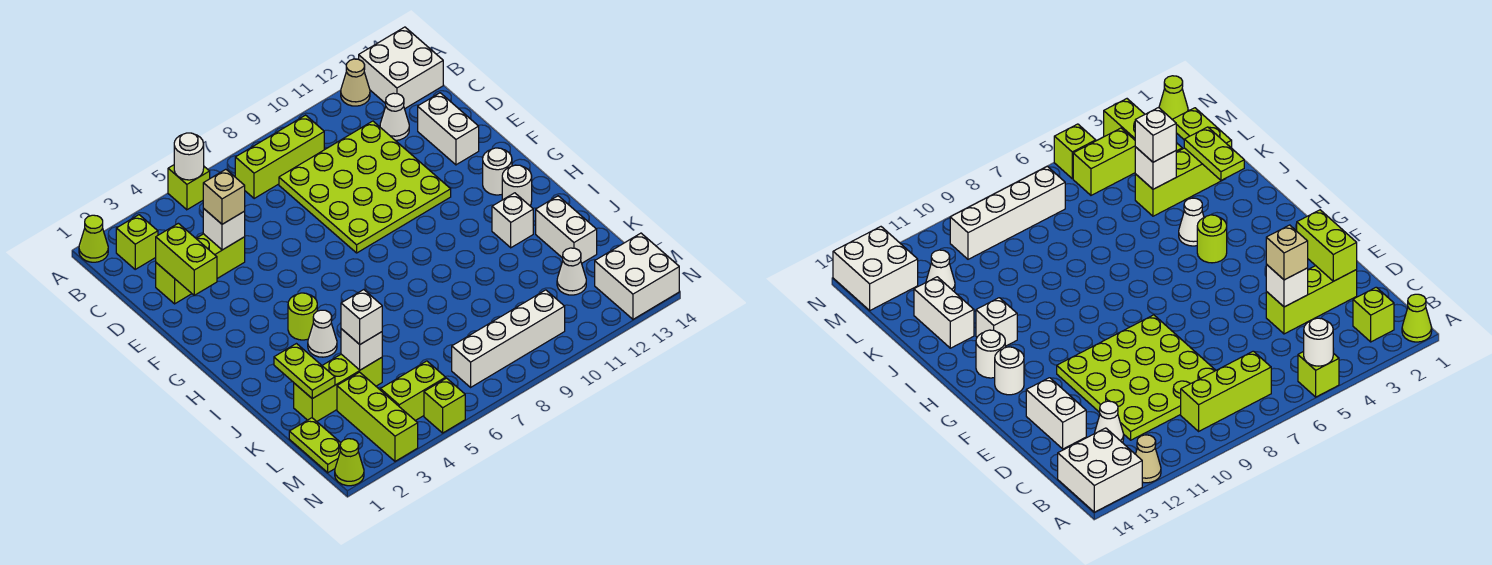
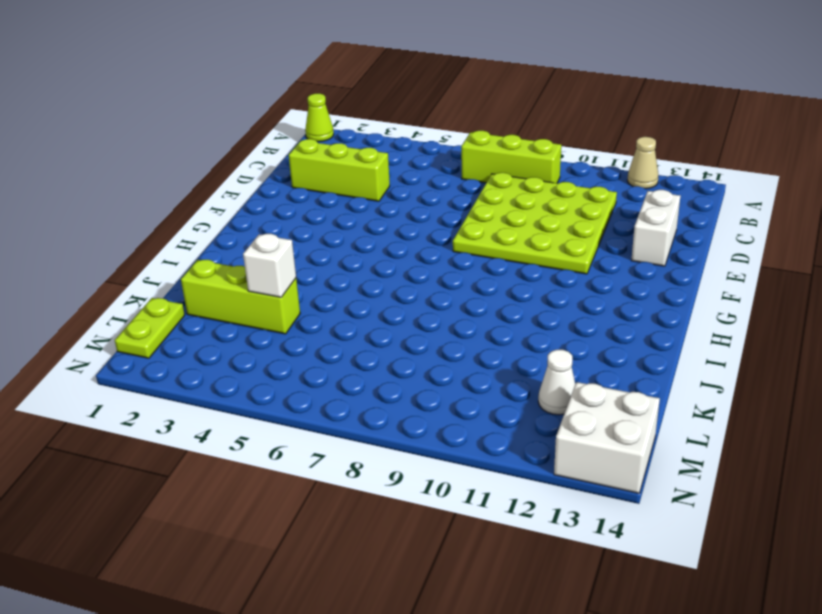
none -> lime brick A5 level 1
none -> white brick A13:B14 level 1
none -> lime brick B2 level 1
none -> white cone C12 level 1

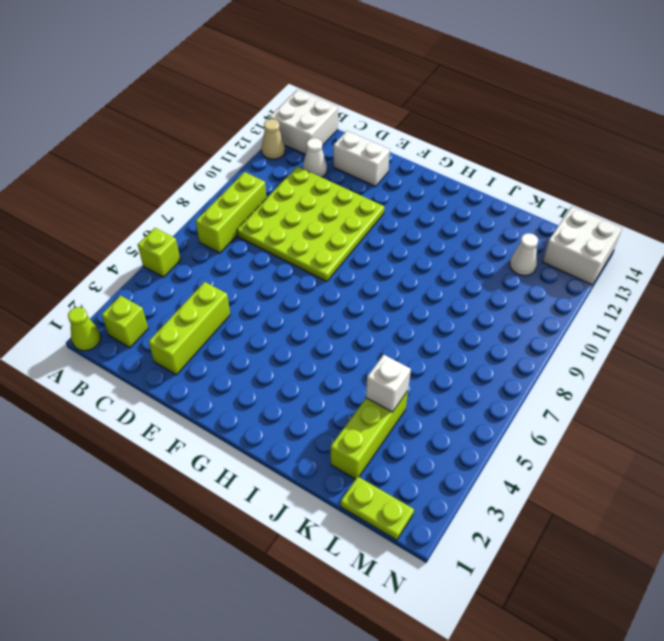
none -> white round brick G13 level 1
none -> lime round brick H4 level 1
none -> white round brick H13 level 1
none -> white cone I4 level 1

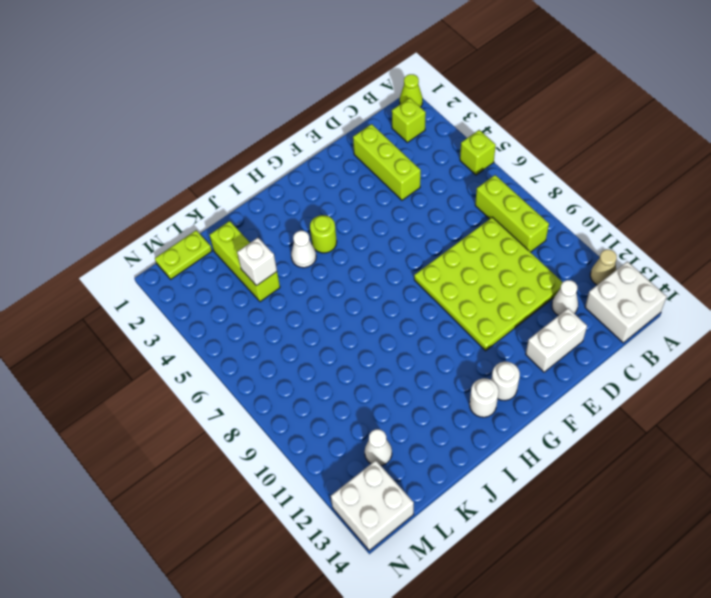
none -> white brick I12 level 1
none -> white brick J13:K13 level 1
none -> lime brick L3:N3 level 1
none -> lime brick M4:M5 level 1

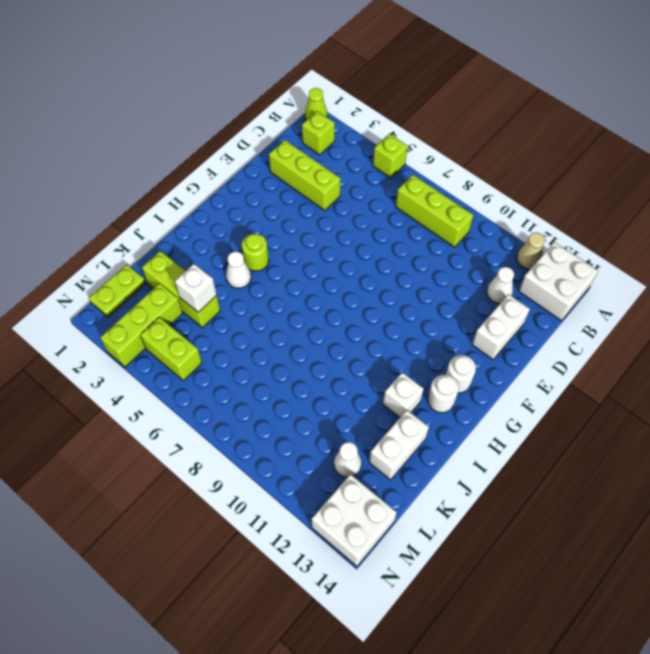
none -> lime plate C8:F11 level 1
none -> white brick M7:M10 level 1
none -> lime cone N1 level 1
none -> lime brick N5 level 1

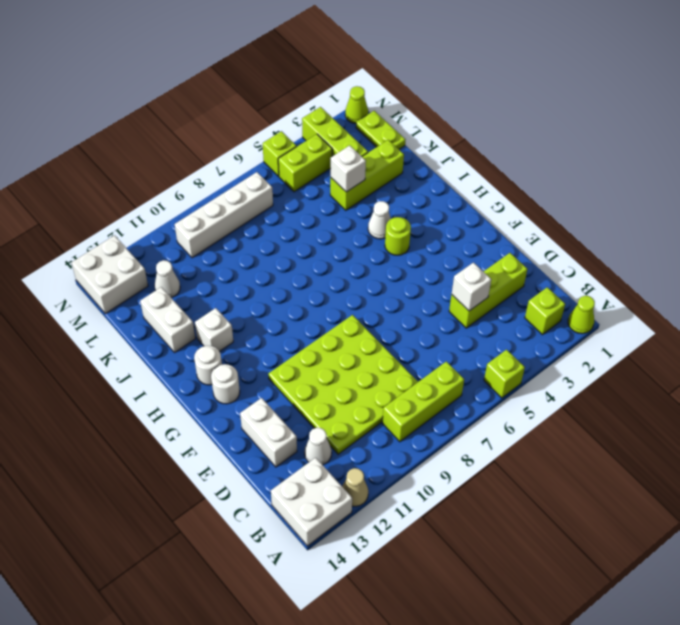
none -> white round brick A5 level 2
none -> lime brick D2:E2 level 2
none -> lime plate J2:K2 level 2
none -> tan brick D4 level 3

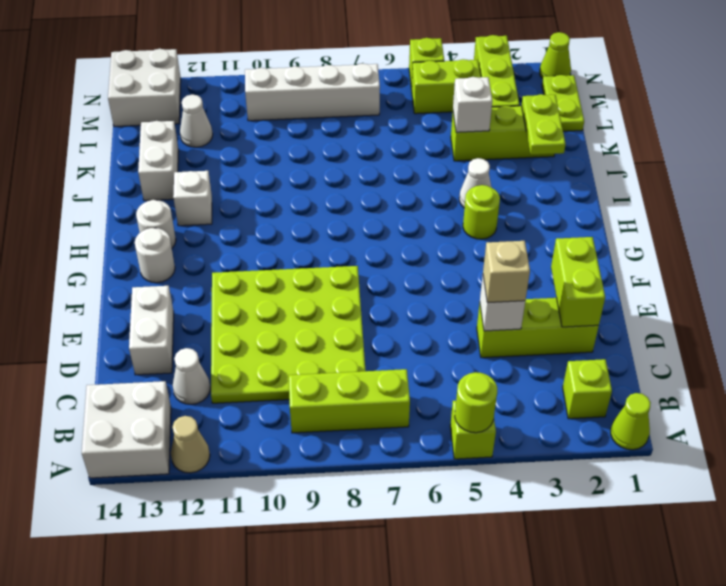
lime round brick A5 level 2 -> white round brick A5 level 2
none -> white brick K4 level 3

